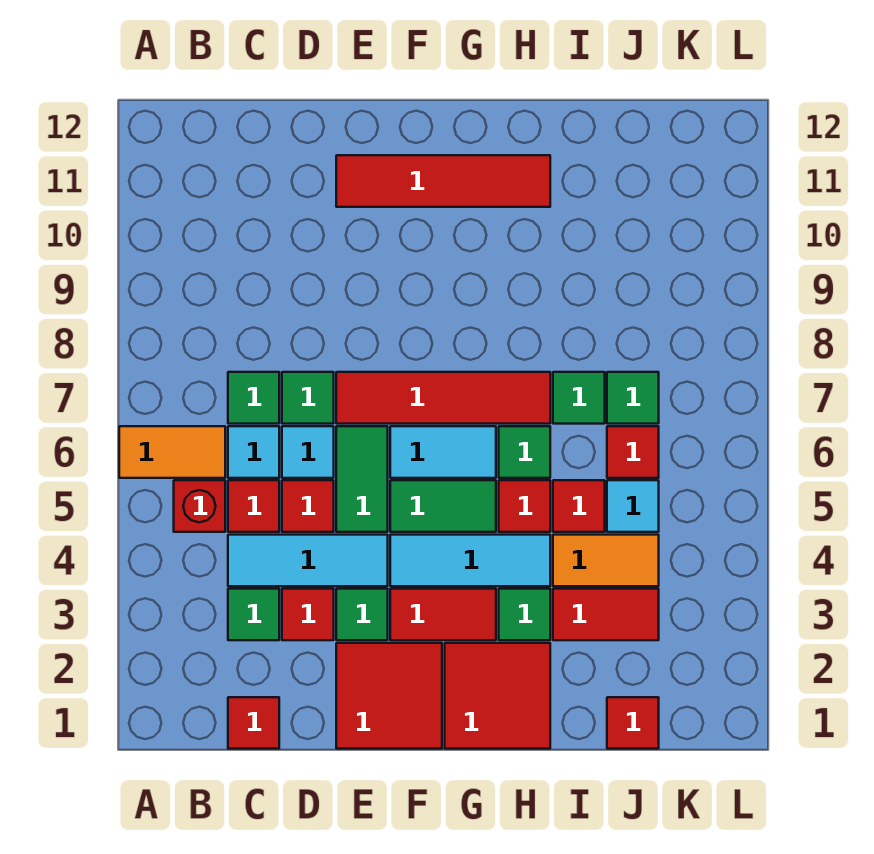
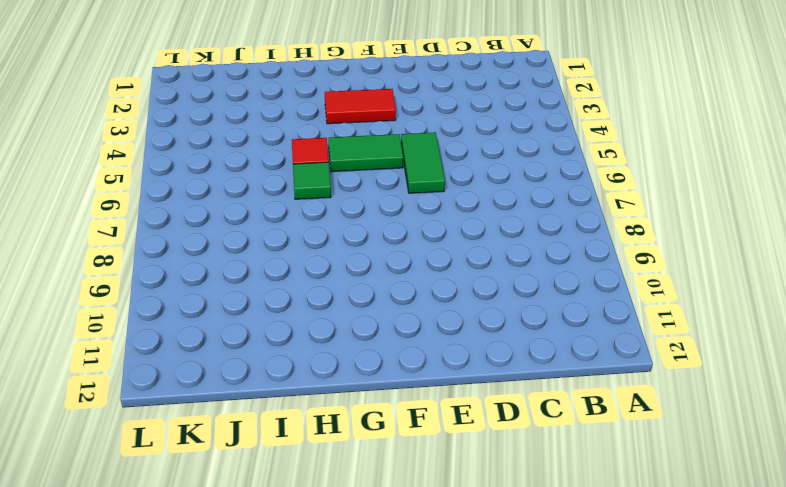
none -> orange tile A6:B6 level 1
none -> red brick B5 level 1
none -> red tile C1 level 1
none -> green tile C3 level 1

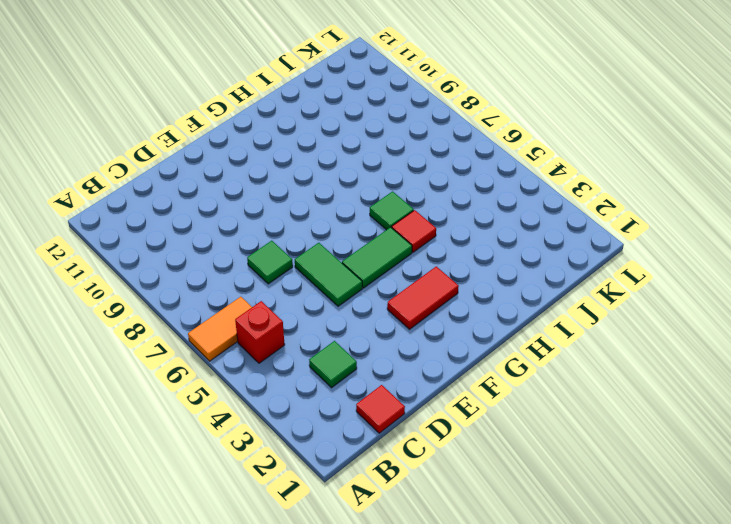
none -> cyan tile C4:E4 level 1
none -> red tile C5 level 1
none -> cyan tile C6 level 1
none -> green tile C7 level 1

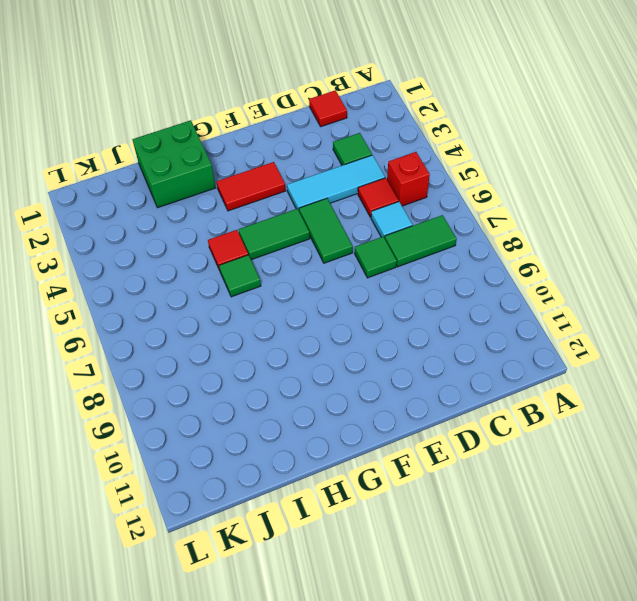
green tile B7:C7 level 1 -> green tile C7 level 1
green brick H1:I2 level 1 -> red tile G1:H2 level 1
none -> orange tile A6:B6 level 1
none -> red tile D3 level 1
none -> red tile D5 level 1
none -> cyan tile D6 level 1

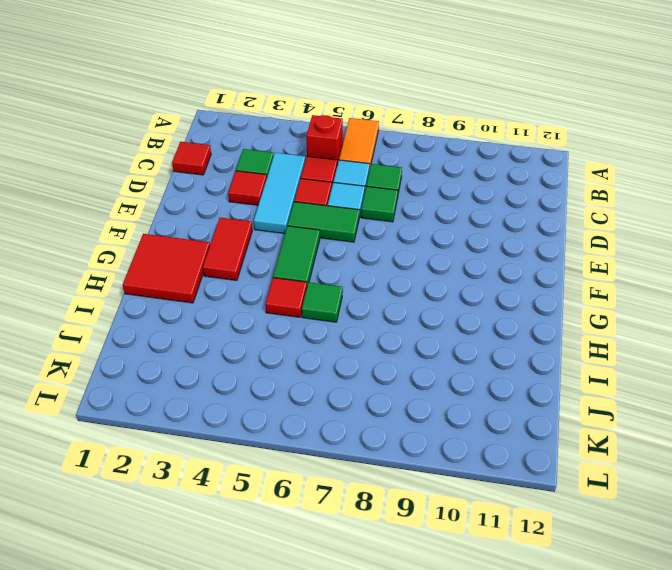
none -> red tile E1:F2 level 1
none -> green tile E3 level 1
none -> red tile E7:H7 level 1
none -> red tile E11:H11 level 1

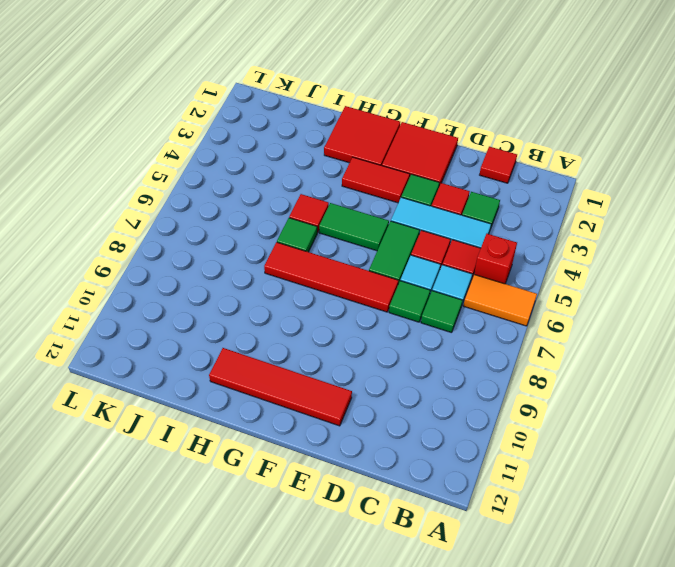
none -> cyan tile F4:H4 level 1
none -> cyan tile F6:G6 level 1
none -> green tile H3 level 1
none -> red tile I3:J3 level 1

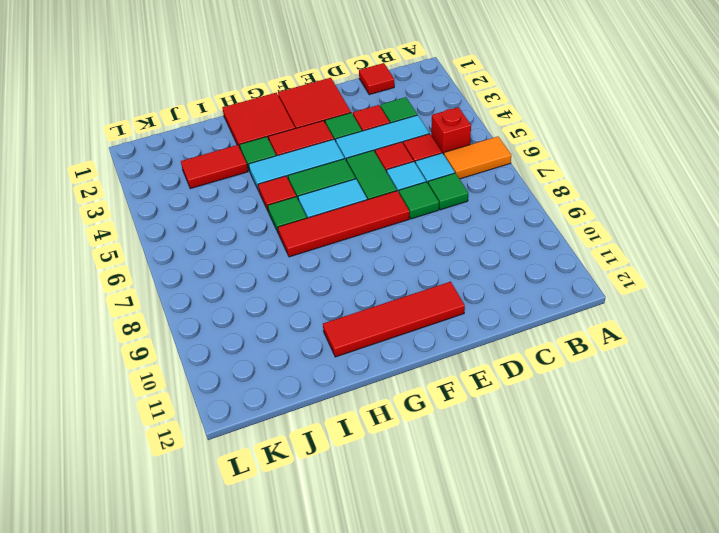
none -> orange tile I4:J4 level 1
none -> red tile I5 level 1
none -> green tile I7 level 1
none -> red tile J1 level 1

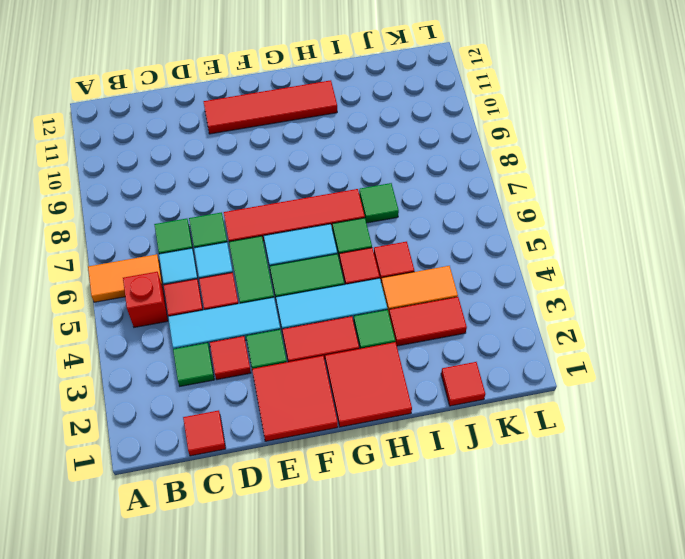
none -> cyan tile J5 level 1
none -> red tile J6 level 1
none -> green tile J7 level 1

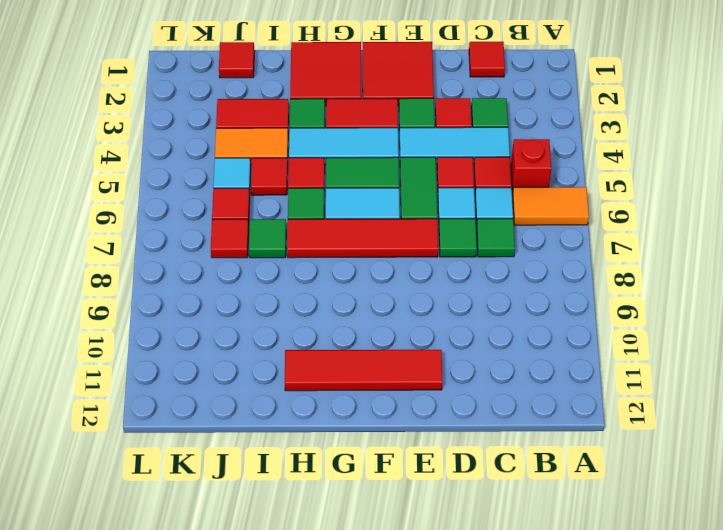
red tile J7 level 1 -> green tile J7 level 1

